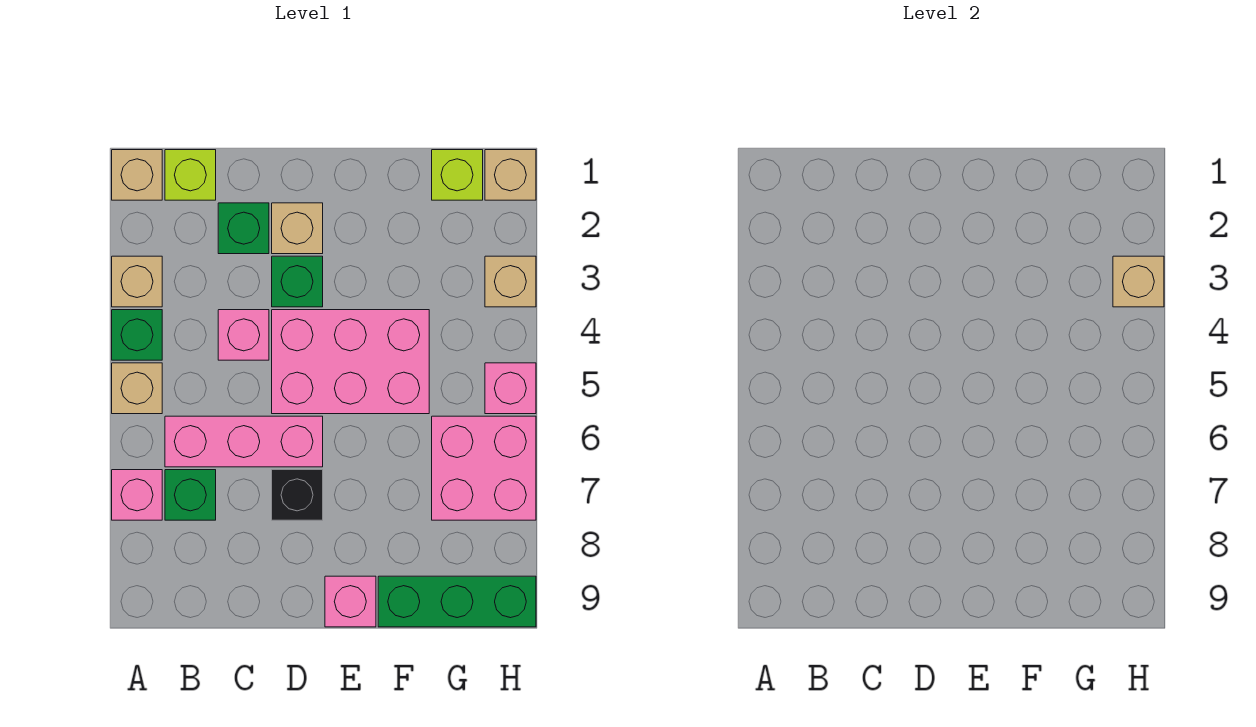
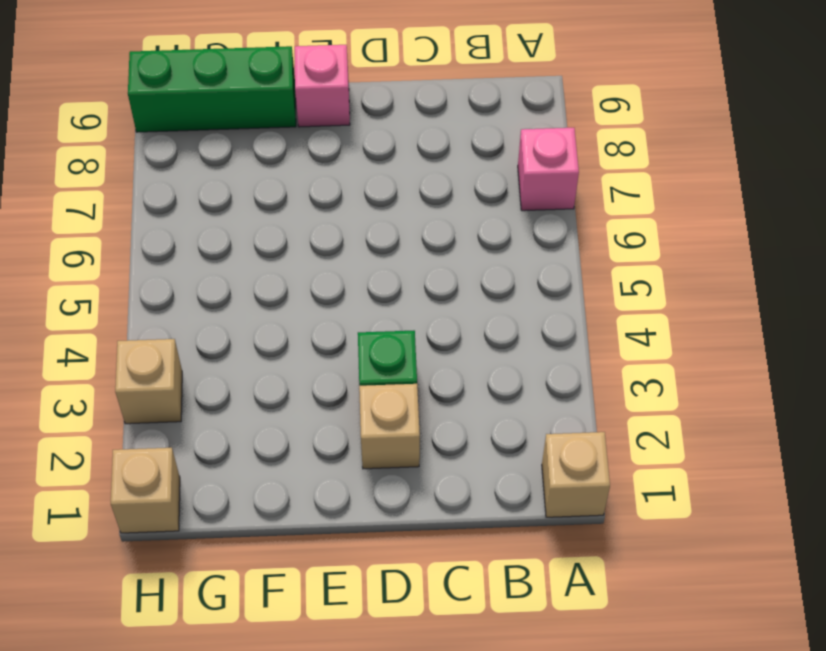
none -> tan brick A3 level 1
none -> green brick A4 level 1
none -> tan brick A5 level 1

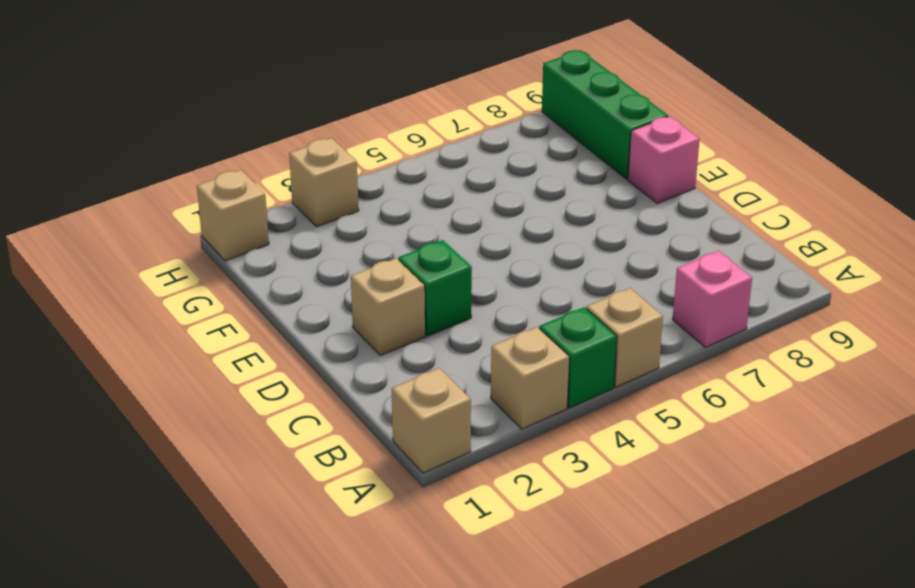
none -> lime brick B1 level 1
none -> pink brick B6:D6 level 1
none -> green brick B7 level 1

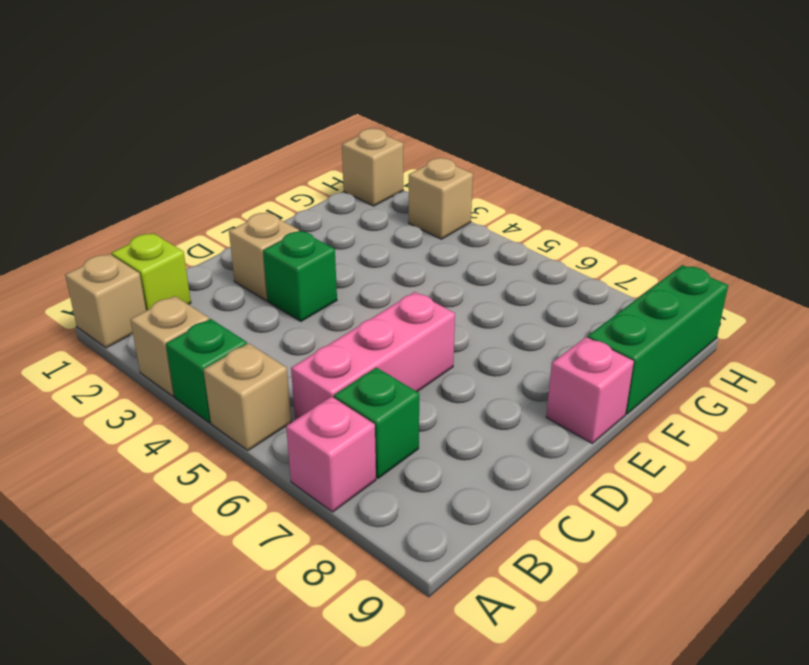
none -> green brick C2 level 1
none -> pink brick C4 level 1
none -> pink brick D4:F5 level 1

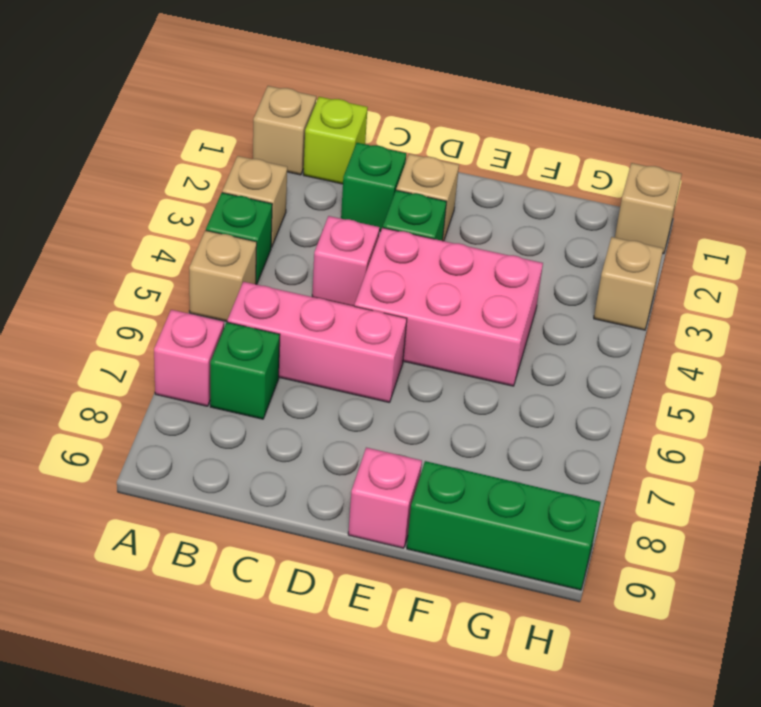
none -> black brick D7 level 1
none -> lime brick G1 level 1
none -> pink brick G6:H7 level 1

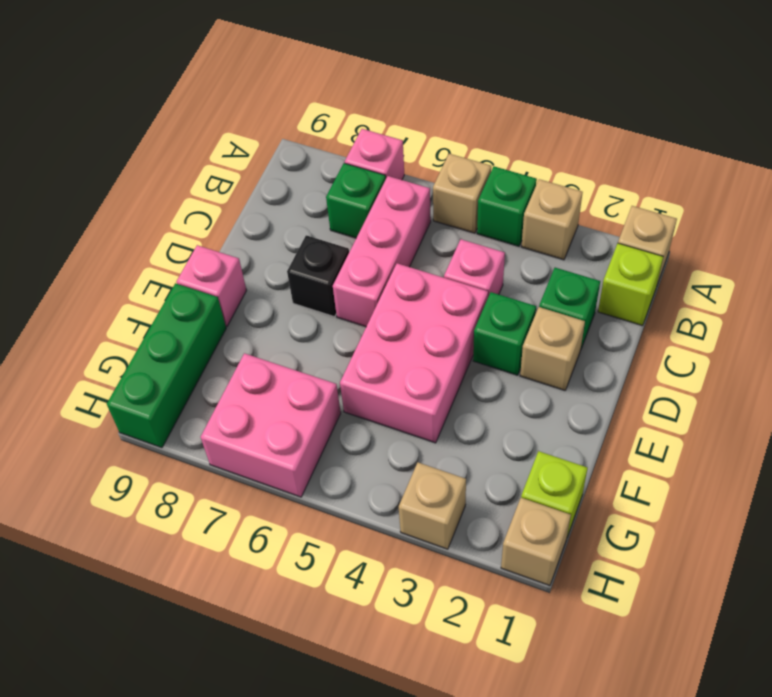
none -> pink brick H5 level 1
none -> tan brick H3 level 2

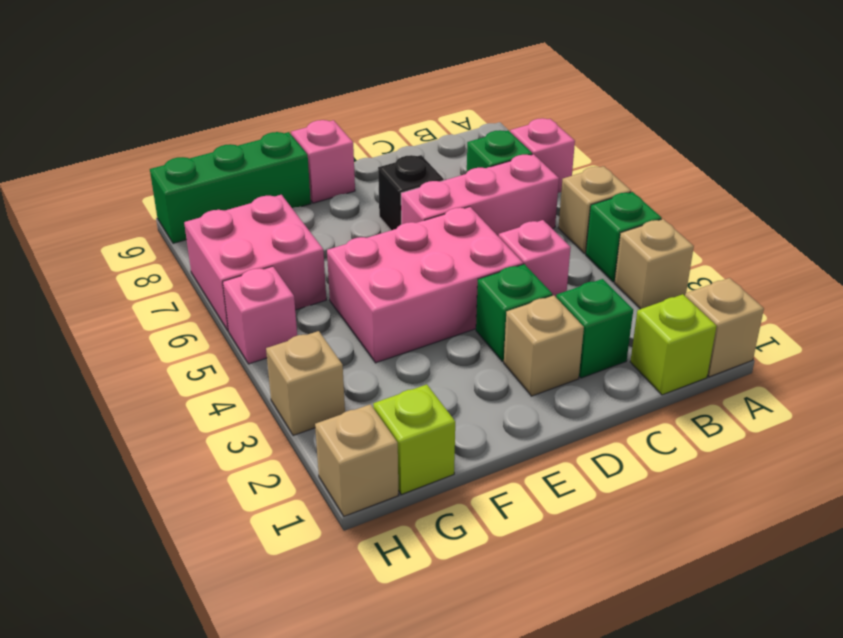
none -> tan brick H3 level 2

